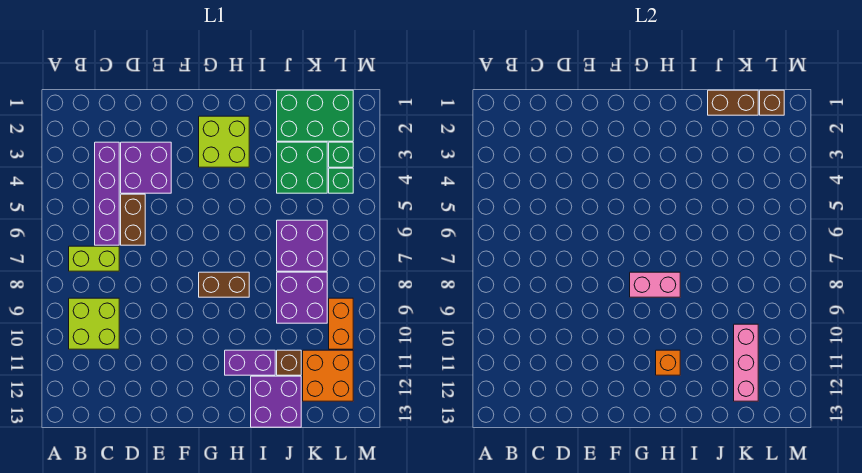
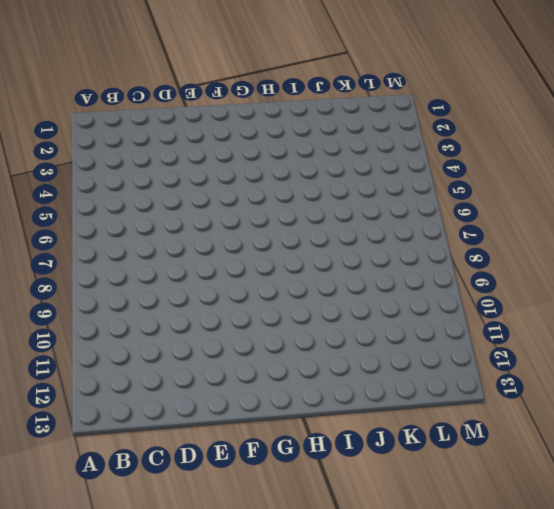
none -> lime brick B7:C7 level 1
none -> lime brick B9:C10 level 1
none -> purple brick C3:C6 level 1

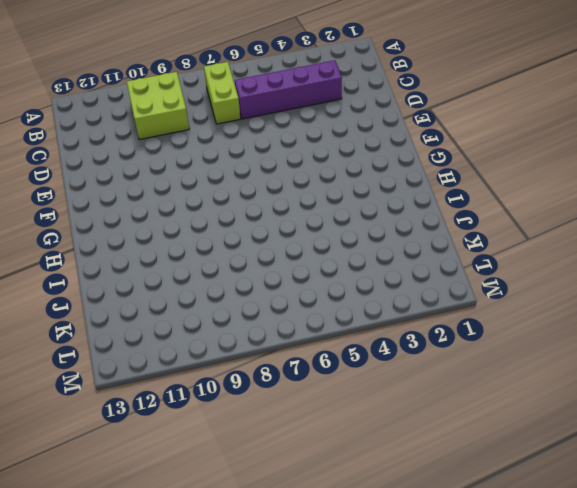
none -> purple brick D3:E4 level 1
none -> brown brick D5:D6 level 1
none -> lime brick G2:H3 level 1

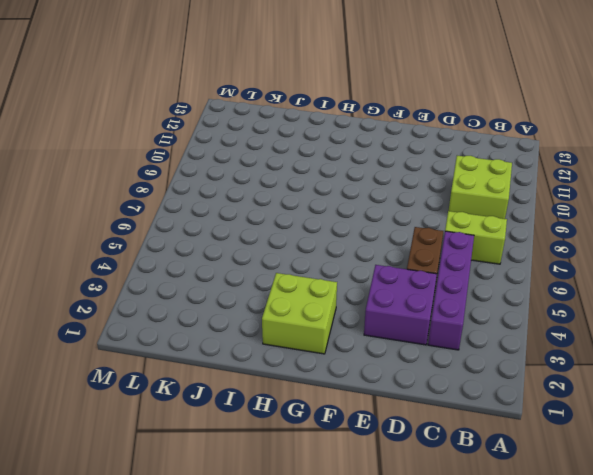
none -> brown brick G8:H8 level 1
none -> purple brick H11:I11 level 1
none -> purple brick I12:J13 level 1

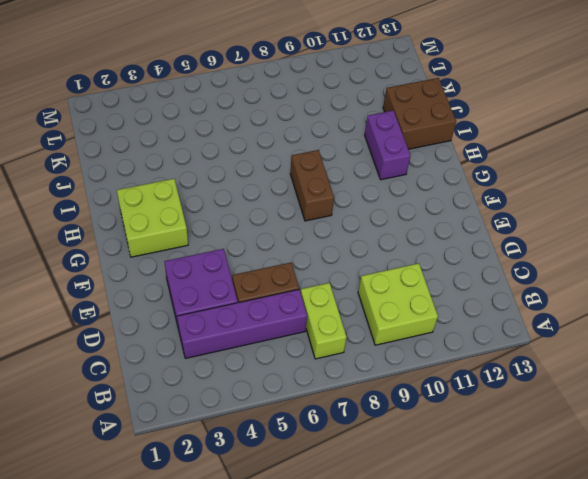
brown brick I12:J13 level 1 -> purple brick I12:J13 level 1
none -> green brick J1:L2 level 1
none -> green brick J3:K4 level 1
none -> purple brick J6:K7 level 1

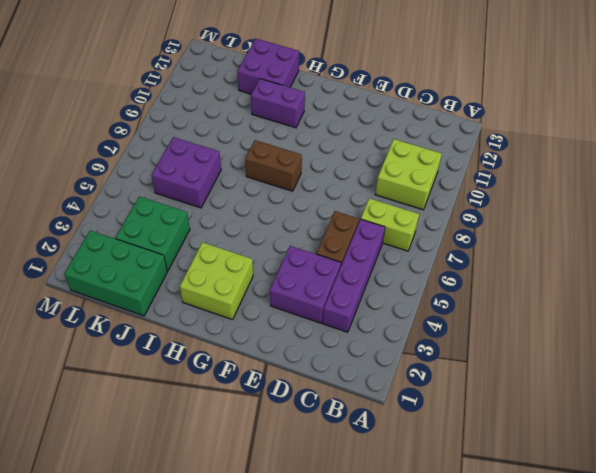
none -> purple brick J8:K9 level 1
none -> brown brick J11 level 1
none -> orange brick K11:L12 level 1

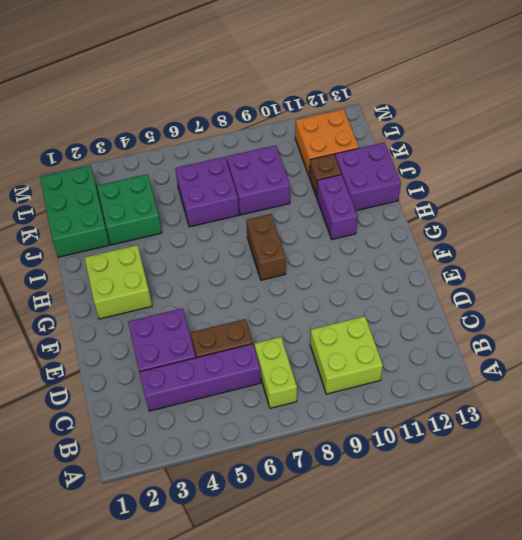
none -> green brick L3 level 1
none -> green brick L4 level 1
none -> orange brick L9:L10 level 1

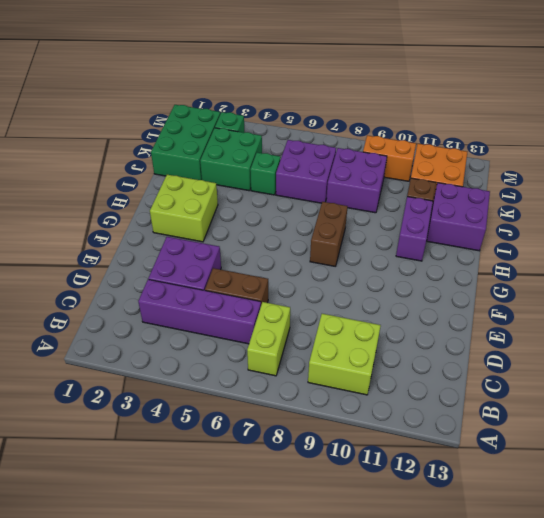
green brick J5 level 1 -> green brick L4 level 1
none -> pink brick G8:H8 level 2
none -> orange brick H11 level 2
none -> brown brick J1:K1 level 2

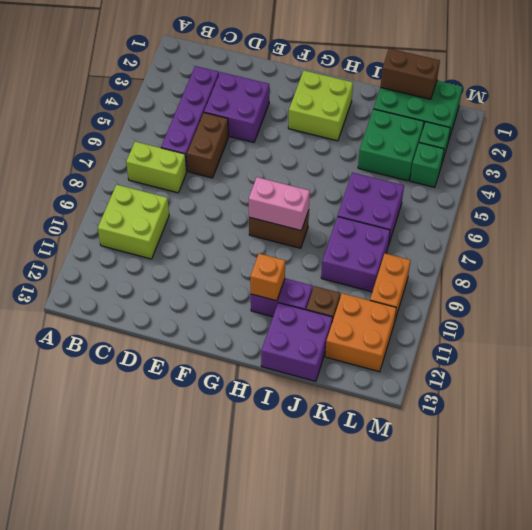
none -> pink brick K10:K12 level 2
none -> brown brick L1 level 2

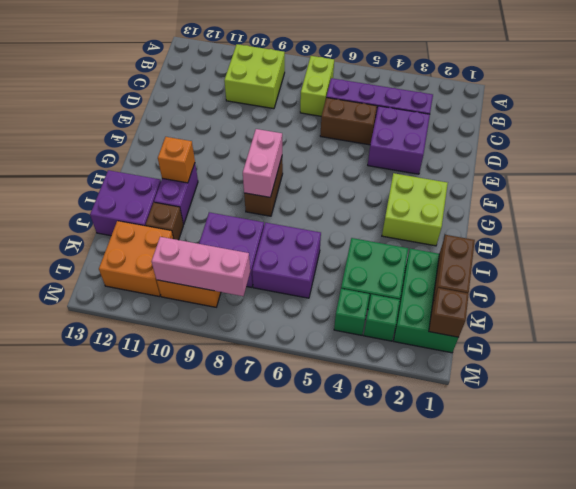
pink brick L8:L10 level 2 -> pink brick K10:K12 level 2

